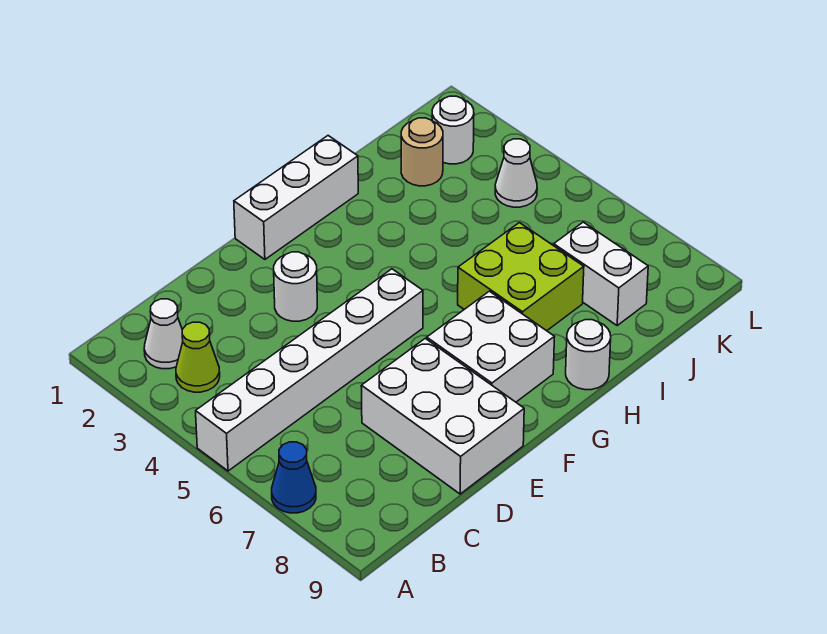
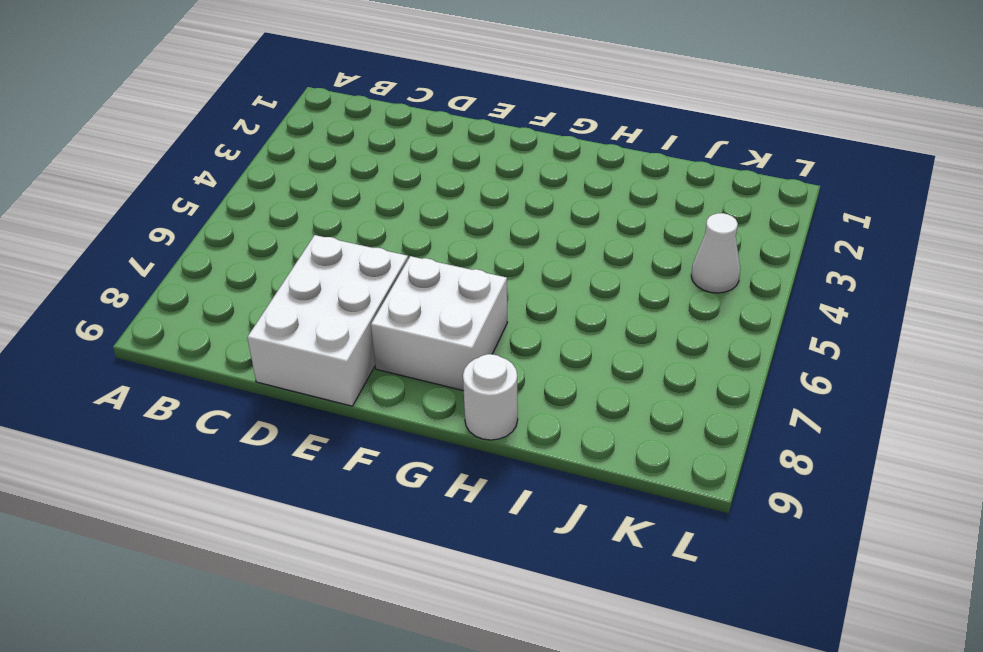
none -> white brick A5:F5 level 1
none -> blue cone A7 level 1
none -> white cone B2 level 1

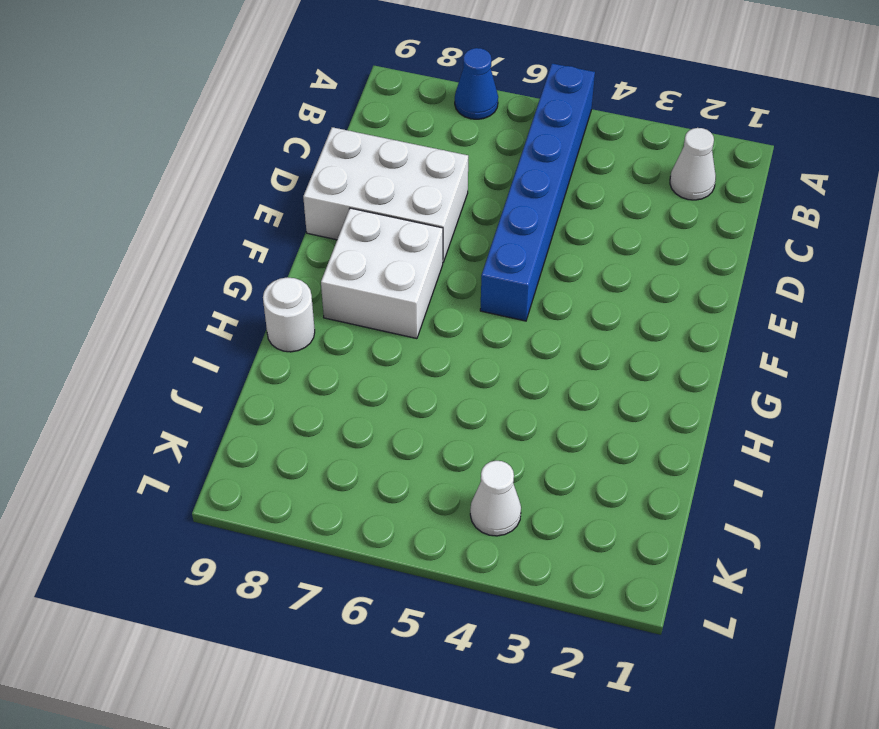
blue brick A5:F5 level 1 -> white brick A5:F5 level 1
none -> lime cone B3 level 1
none -> white round brick E3 level 1
none -> white brick F1:H1 level 1

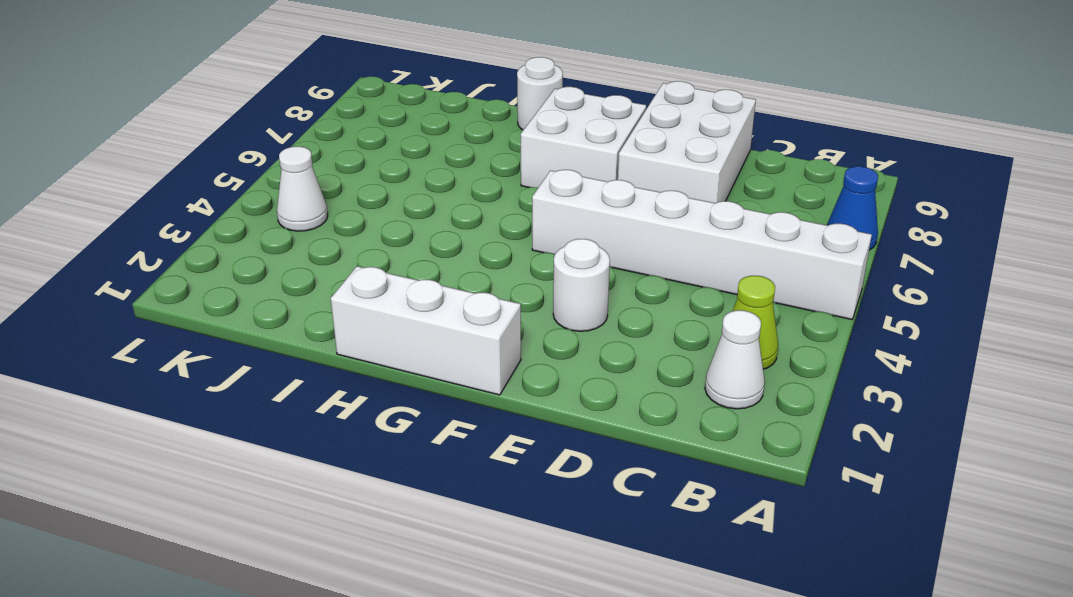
none -> lime brick H6:I7 level 1
none -> tan round brick J2 level 1
none -> white brick J7:J8 level 1

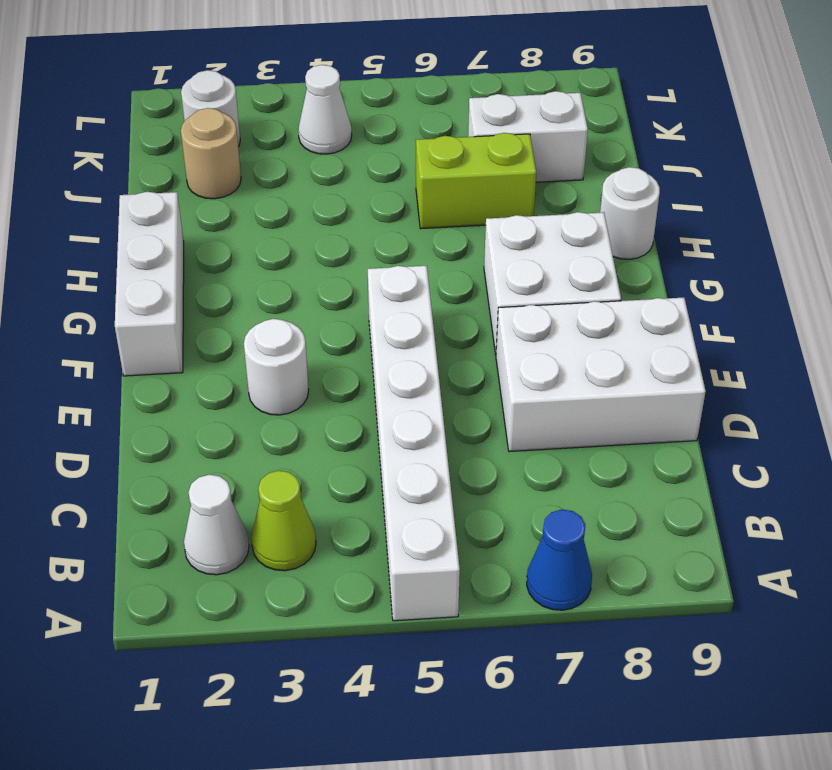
lime brick I6:I7 level 1 -> lime brick H6:I7 level 1

